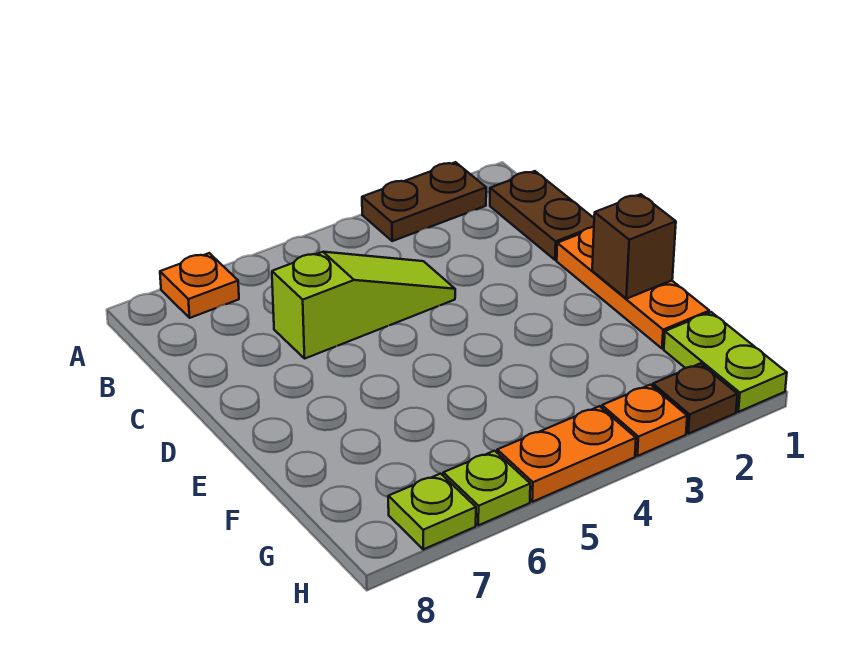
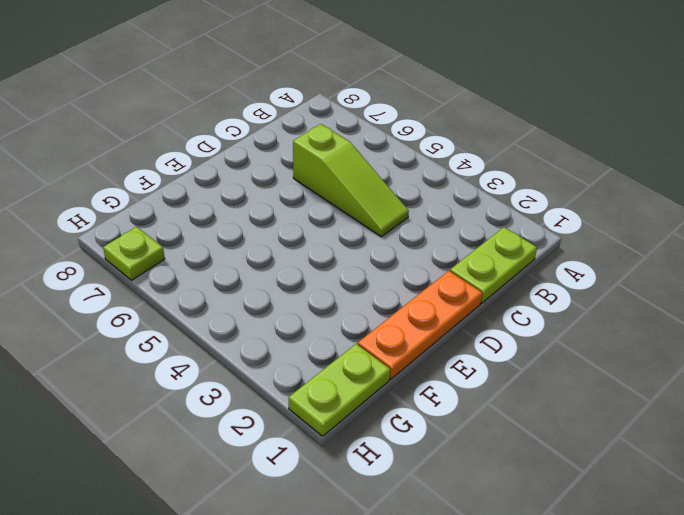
lime plate B1:C1 level 1 -> brown plate B1:C1 level 1
none -> brown plate A2:A3 level 1
none -> orange plate A7 level 1
none -> brown plate H2 level 1

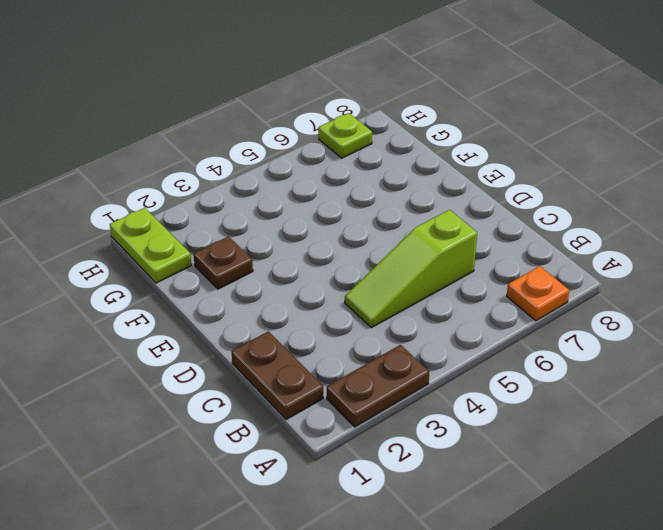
brown plate F2 level 1 -> brown plate H2 level 1
none -> orange plate D1:F1 level 1
none -> orange plate H3 level 1
none -> orange plate H4:H5 level 1

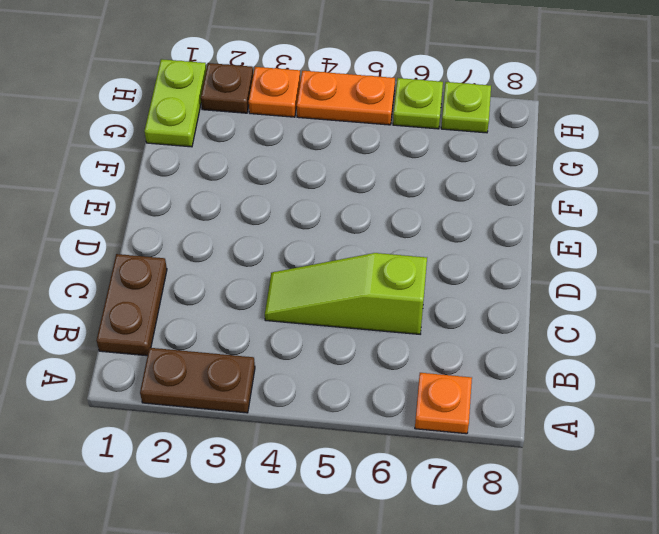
none -> orange plate D1:F1 level 1
none -> brown brick E1 level 2

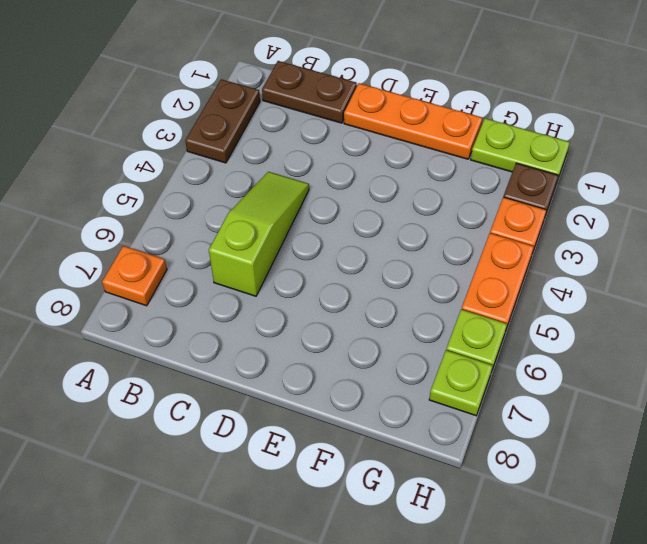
none -> brown brick E1 level 2

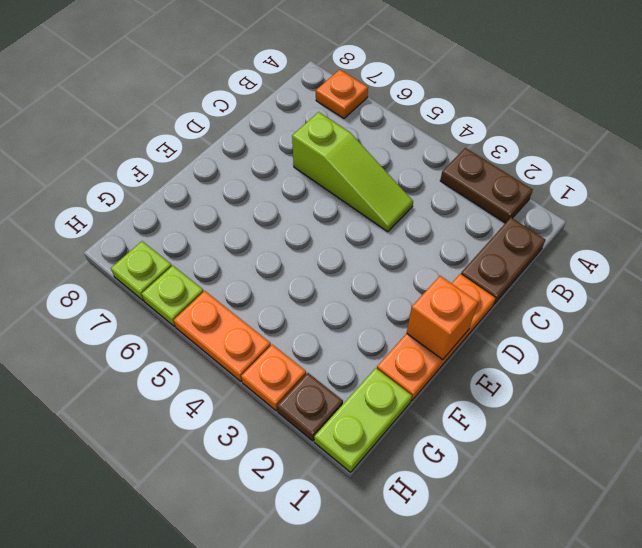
orange brick E1 level 2 -> brown brick E1 level 2

